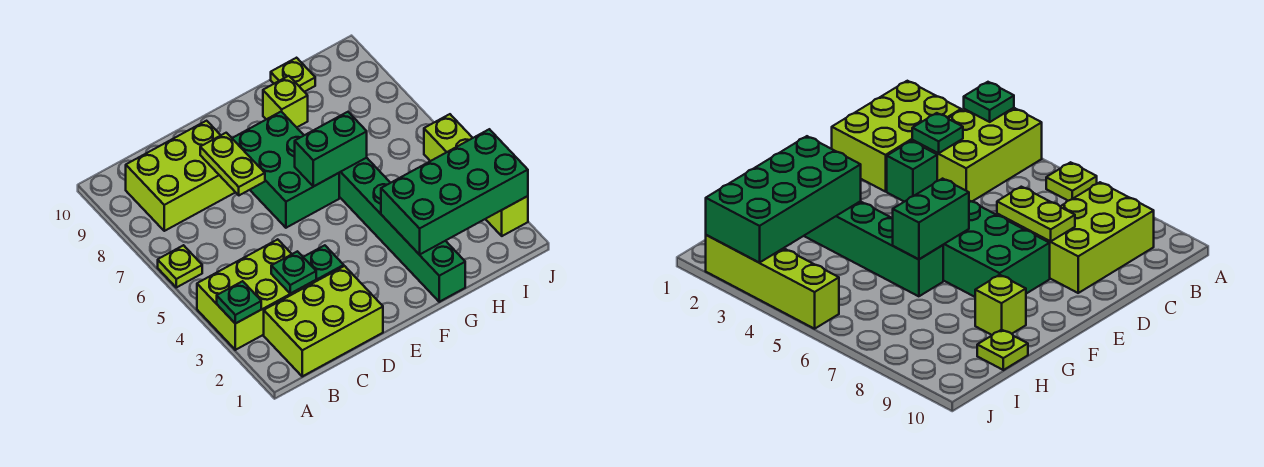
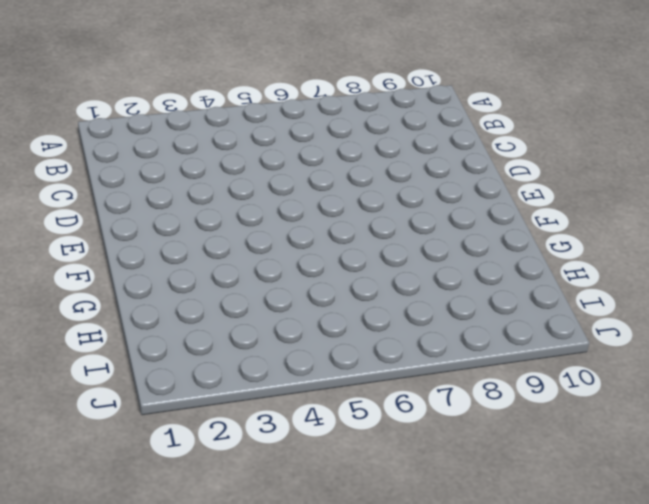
none -> lime brick A3:C4 level 1
none -> lime plate A6 level 1
none -> lime brick B1:D2 level 1

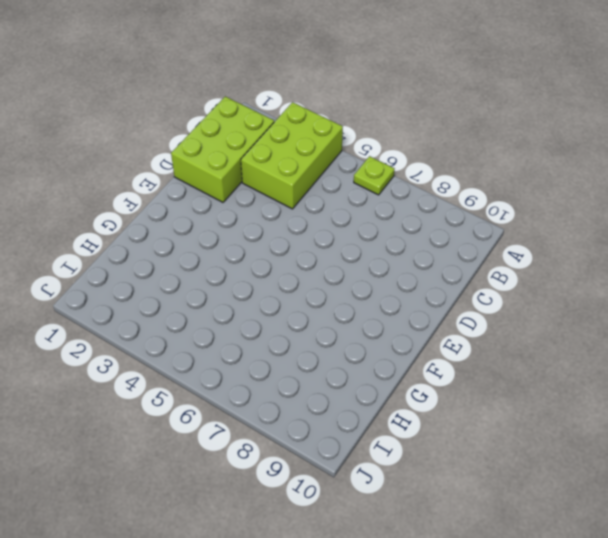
none -> lime brick B8:D9 level 1
none -> green brick D3 level 1
none -> green brick E6:F8 level 1

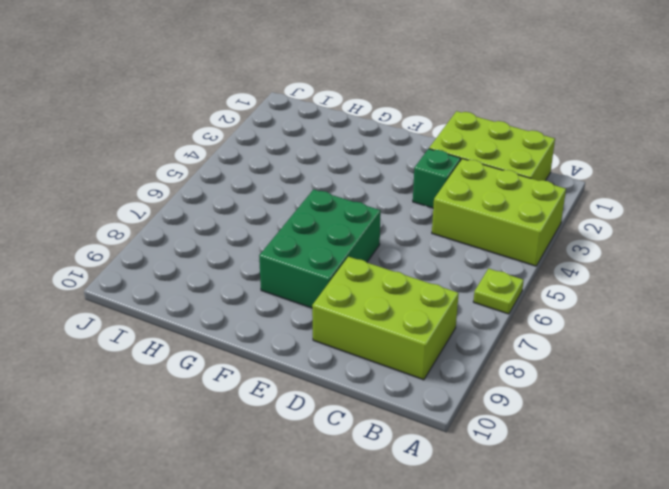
none -> green brick G1:G6 level 1
none -> lime brick G9 level 1
none -> lime plate H10 level 1

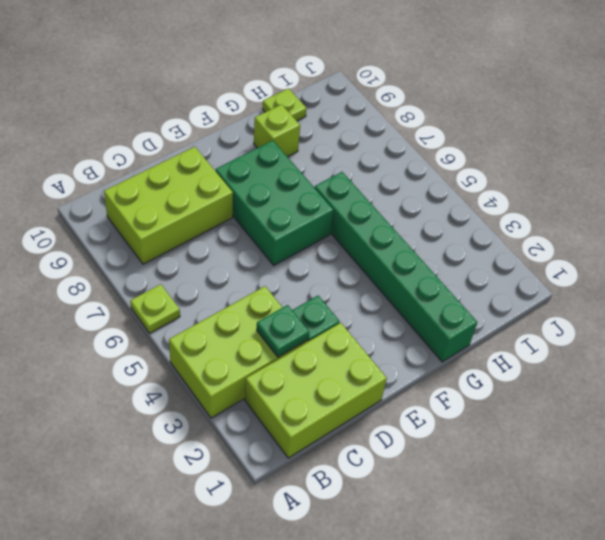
none -> lime brick J2:J5 level 1
none -> green plate A3 level 2
none -> lime plate D7:D8 level 2

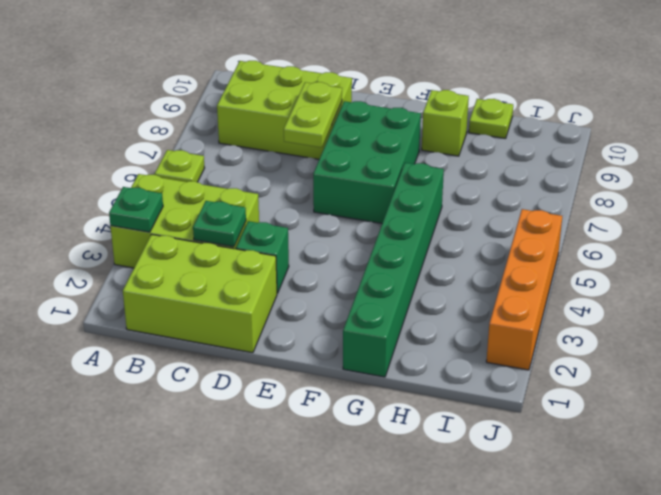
orange brick J2:J5 level 1 -> lime brick J2:J5 level 1
none -> green brick F6:G6 level 2
none -> green brick G2:J3 level 2

